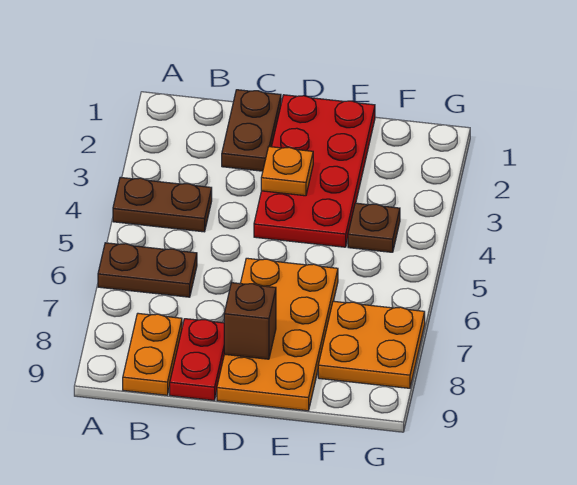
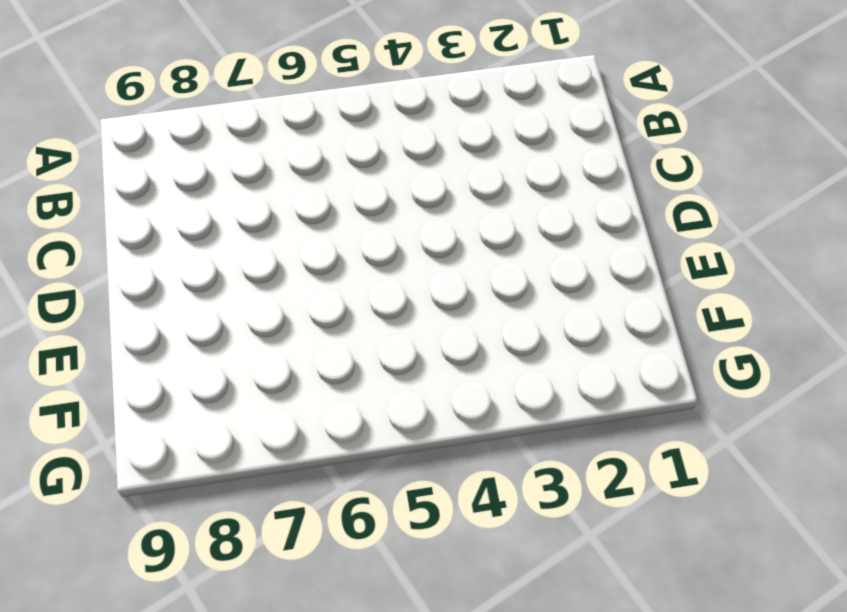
none -> brown plate A4:B4 level 1
none -> brown plate A6:B6 level 1

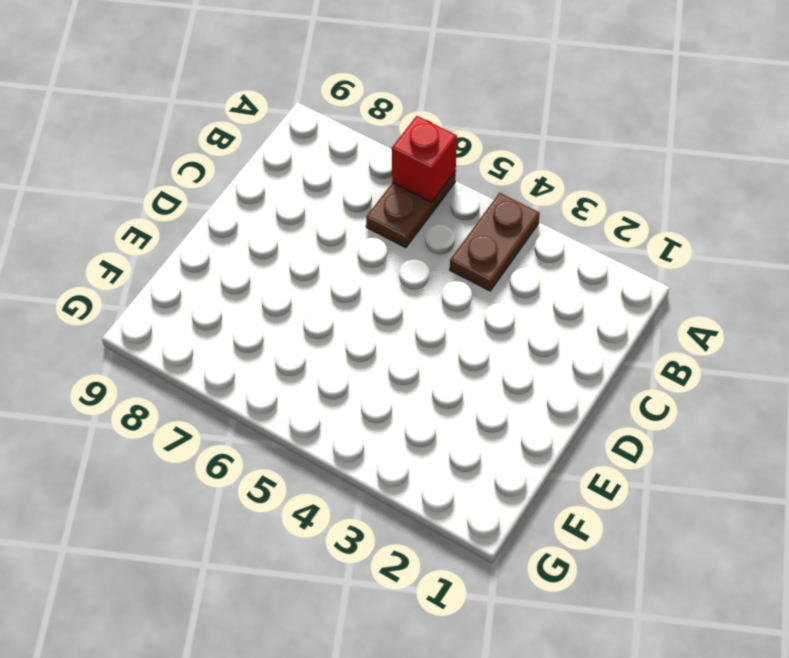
red brick A6 level 2 -> none
none -> orange plate B8:B9 level 1
none -> brown plate C1:C2 level 1

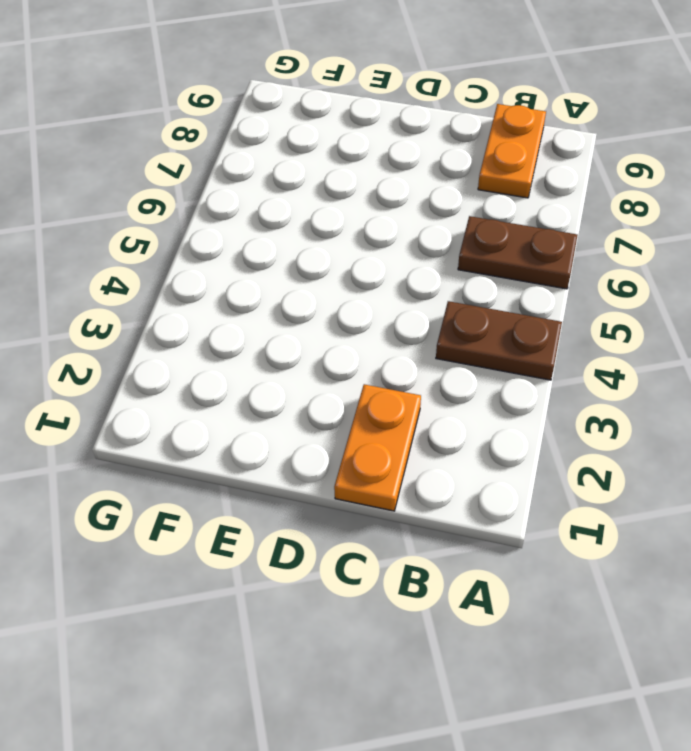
orange plate C1:C2 level 1 -> brown plate C1:C2 level 1
none -> red plate C8:C9 level 1
none -> red plate D1:E4 level 1

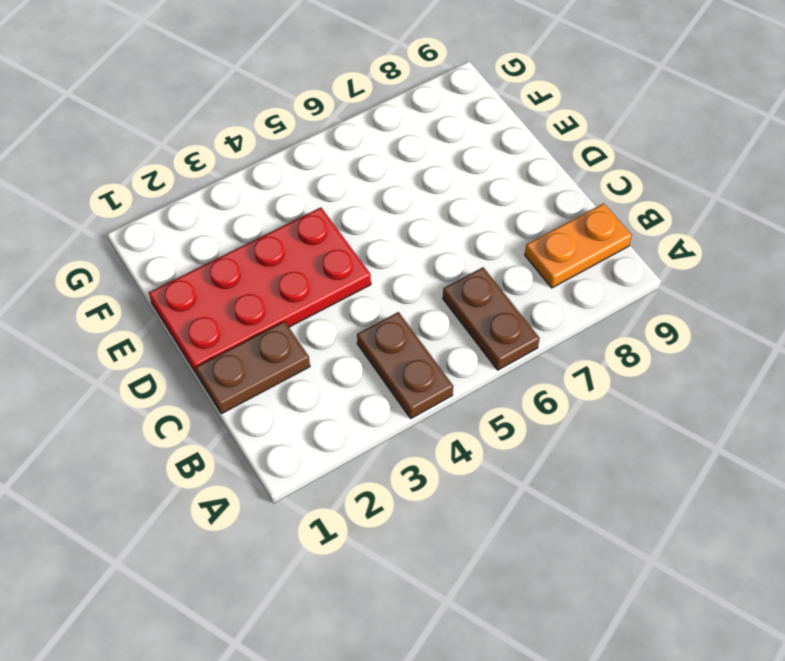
none -> red plate C8:C9 level 1
none -> orange plate D6:E9 level 1

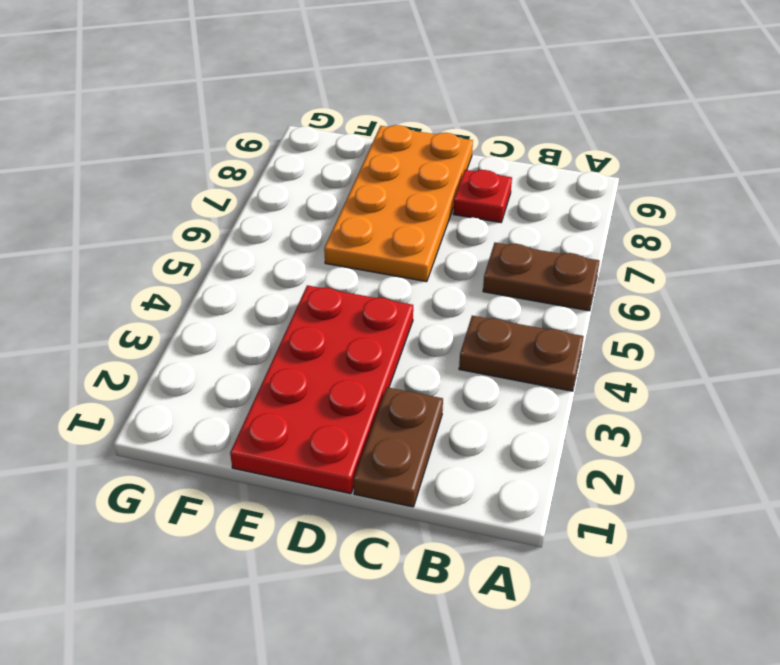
red plate C8 level 1 -> red plate C8:C9 level 1
none -> orange plate B8:B9 level 1
none -> brown plate F4 level 1

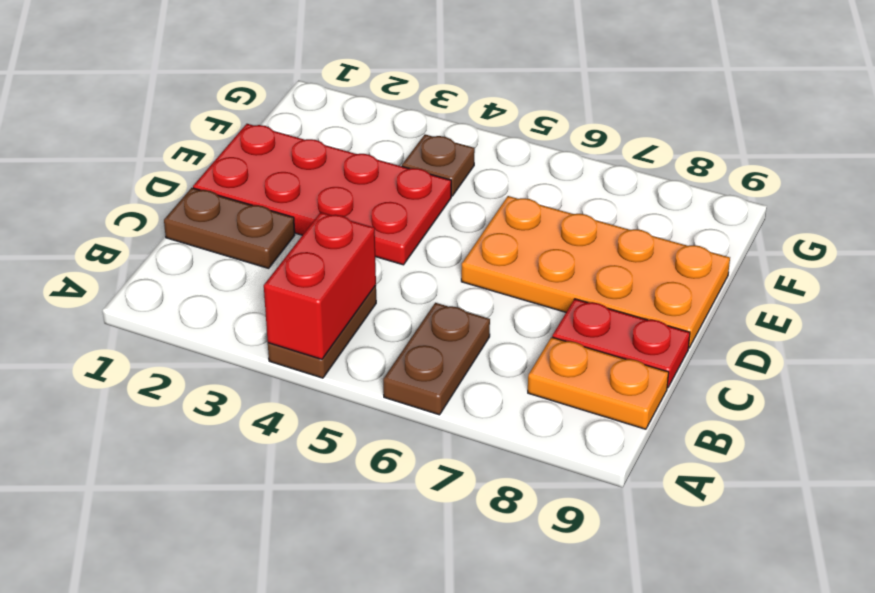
red brick A4:B4 level 2 -> none
none -> orange plate F7:G8 level 1
none -> orange plate D3 level 2

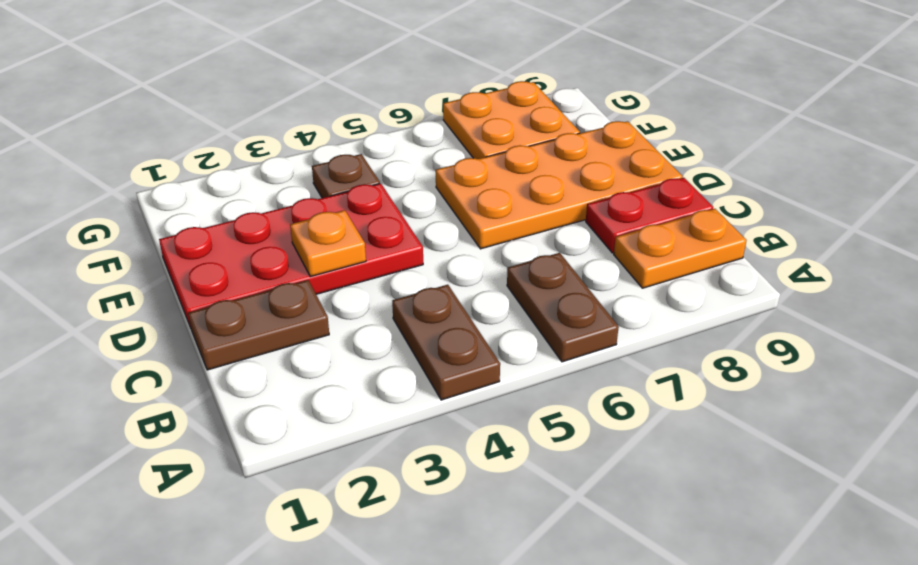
none -> brown brick D8 level 2

